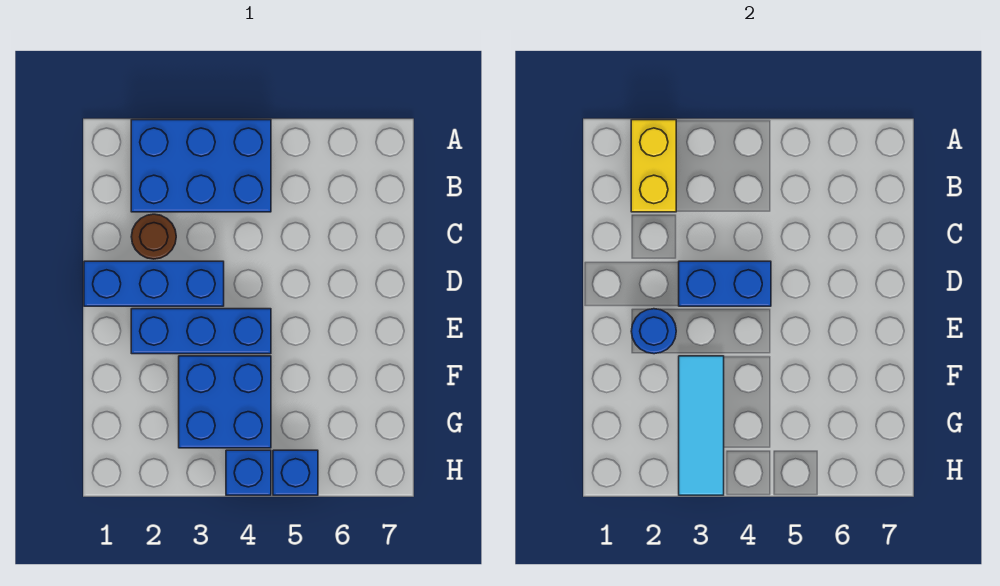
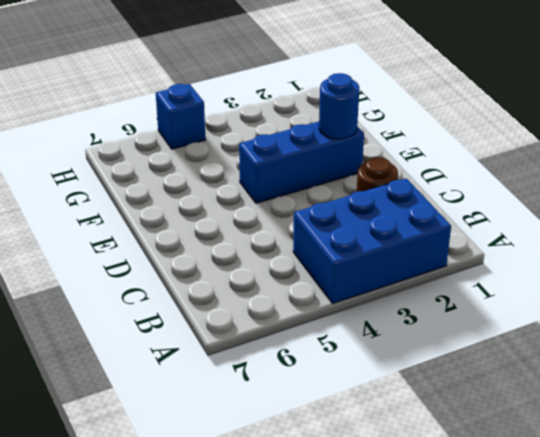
none -> blue brick D1:D3 level 1
none -> blue brick F3:G4 level 1

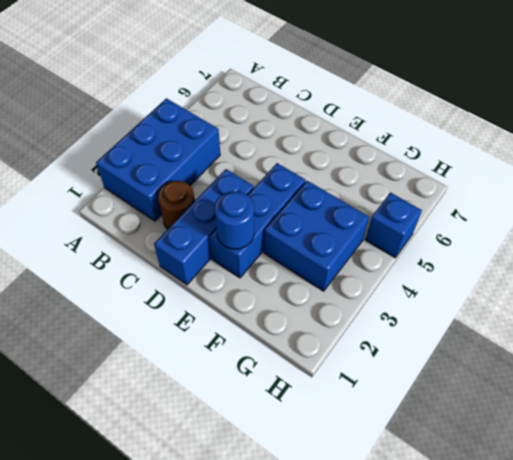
none -> blue brick H4 level 1
none -> yellow brick A2:B2 level 2

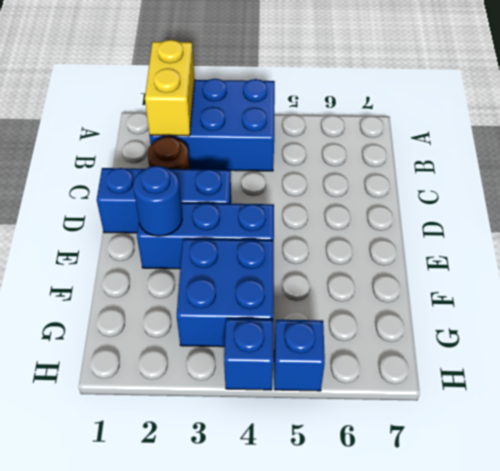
none -> blue brick D3:D4 level 2
none -> cyan tile F3:H3 level 2

